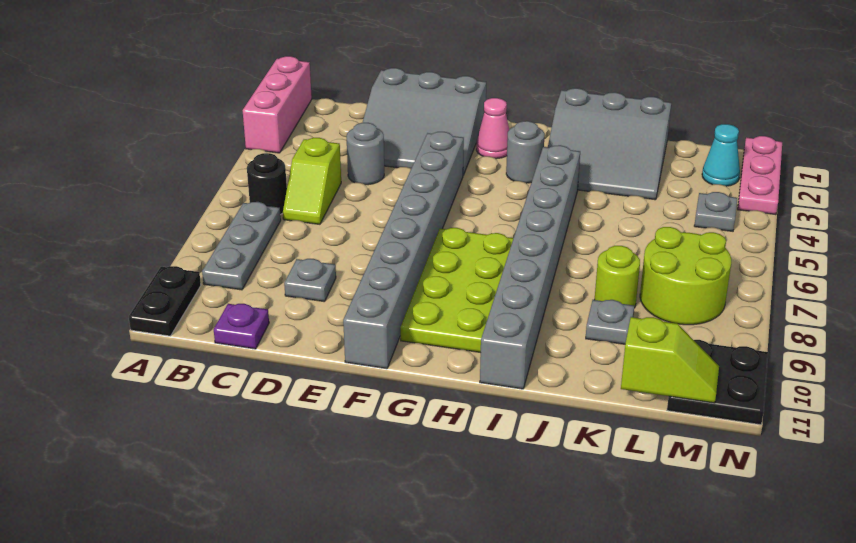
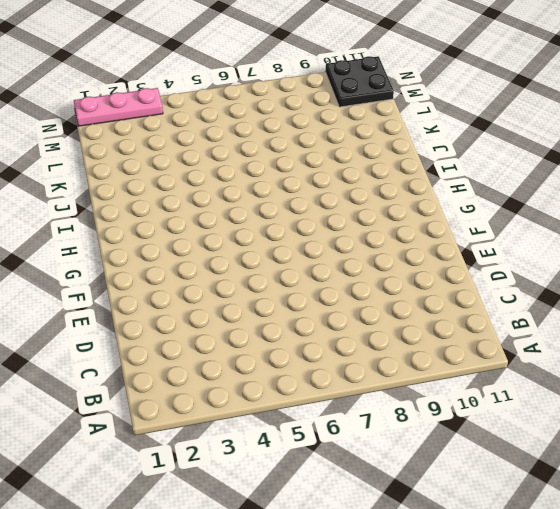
none -> pink brick A1:A3 level 1
none -> black plate A10:A11 level 1
none -> black round brick B6 level 1

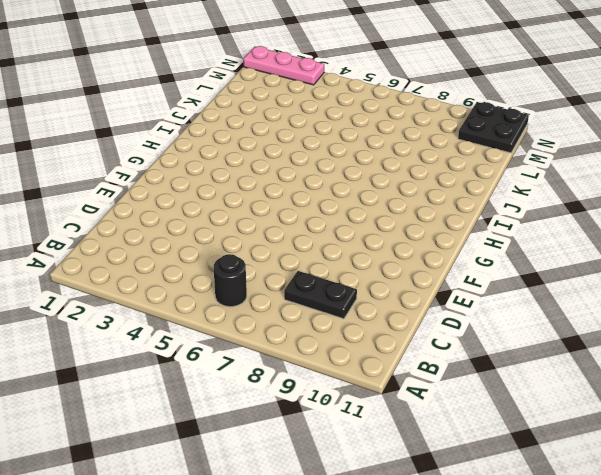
black plate C8:C9 level 1 -> black plate A10:A11 level 1
none -> pink brick A1:A3 level 1
none -> grey plate B7:B9 level 1
none -> lime slope C5:C6 level 1 top 5

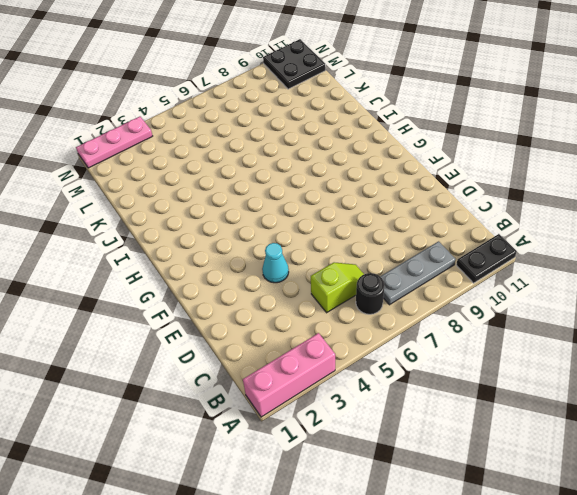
cyan cone E4 level 1 -> cyan cone M2 level 1
none -> purple plate C11 level 1
none -> grey slope D1:F3 level 1 top 1
none -> grey round brick D4 level 1

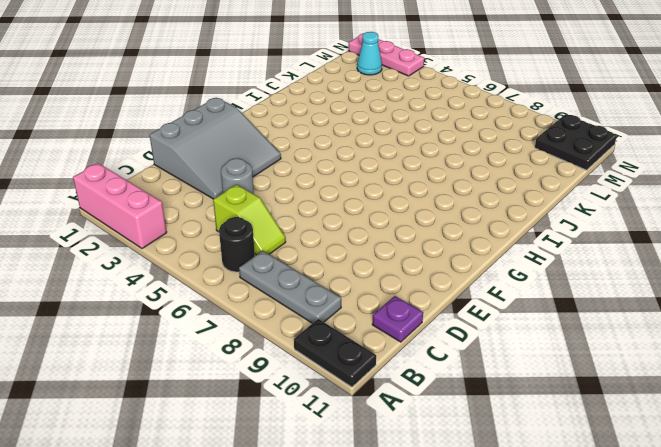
none -> grey plate D9 level 1
none -> grey brick F4:F11 level 1
none -> pink cone G2 level 1

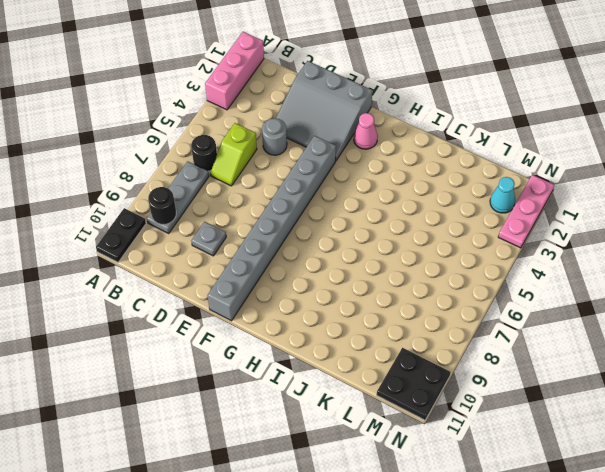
black round brick B9 level 2 -> none
none -> purple plate C11 level 1
none -> lime plate G7:H10 level 1
none -> grey round brick H3 level 1

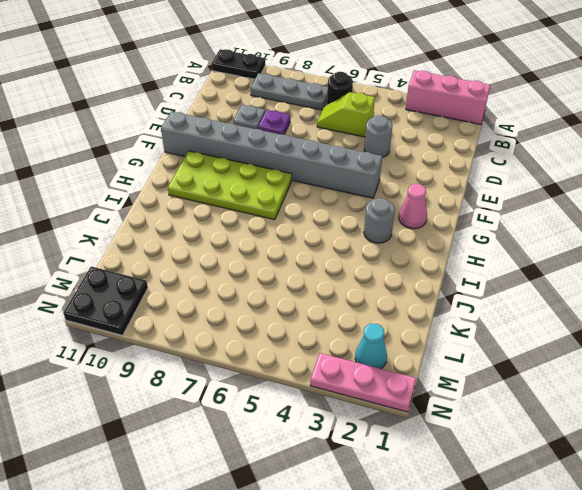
purple plate D8 level 1 -> purple plate C11 level 1
none -> grey slope D1:F3 level 1 top 1
none -> grey slope I1:K3 level 1 top 1
none -> grey brick I4:I11 level 1

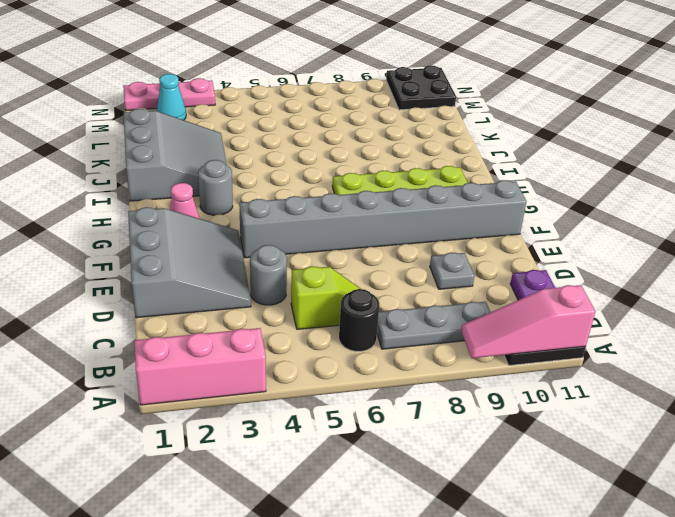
pink slope A9:A11 level 2 top 11 -> none
none -> grey brick I4:I11 level 1
none -> lime round brick K8 level 1
none -> grey plate K9 level 1

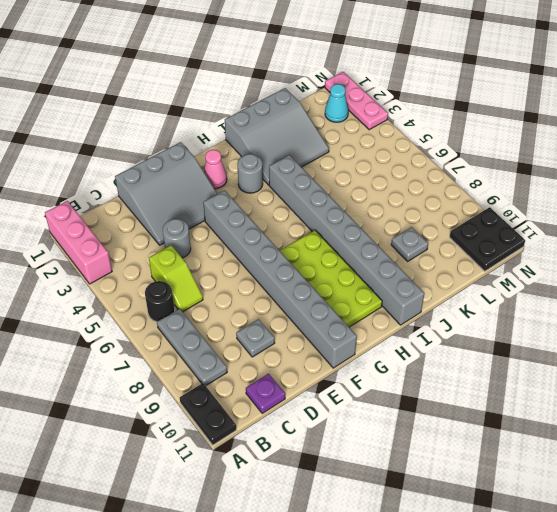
none -> lime round brick K8 level 1
none -> lime round brick L7:M8 level 1
none -> grey plate M4 level 1

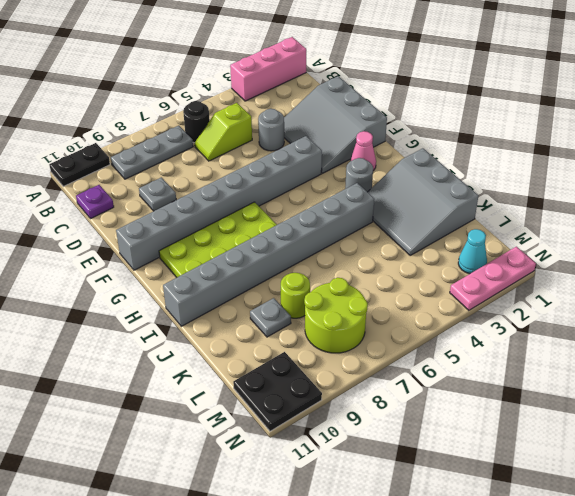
none -> grey plate M4 level 1
none -> lime slope L11:M11 level 2 top L

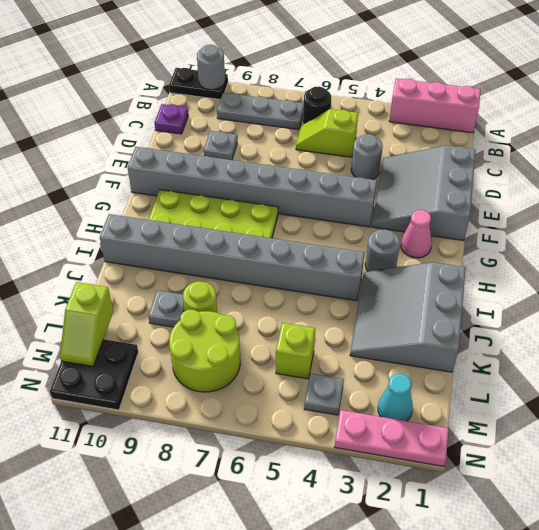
grey round brick A10 level 2 -> none
lime brick L5 level 1 -> none

